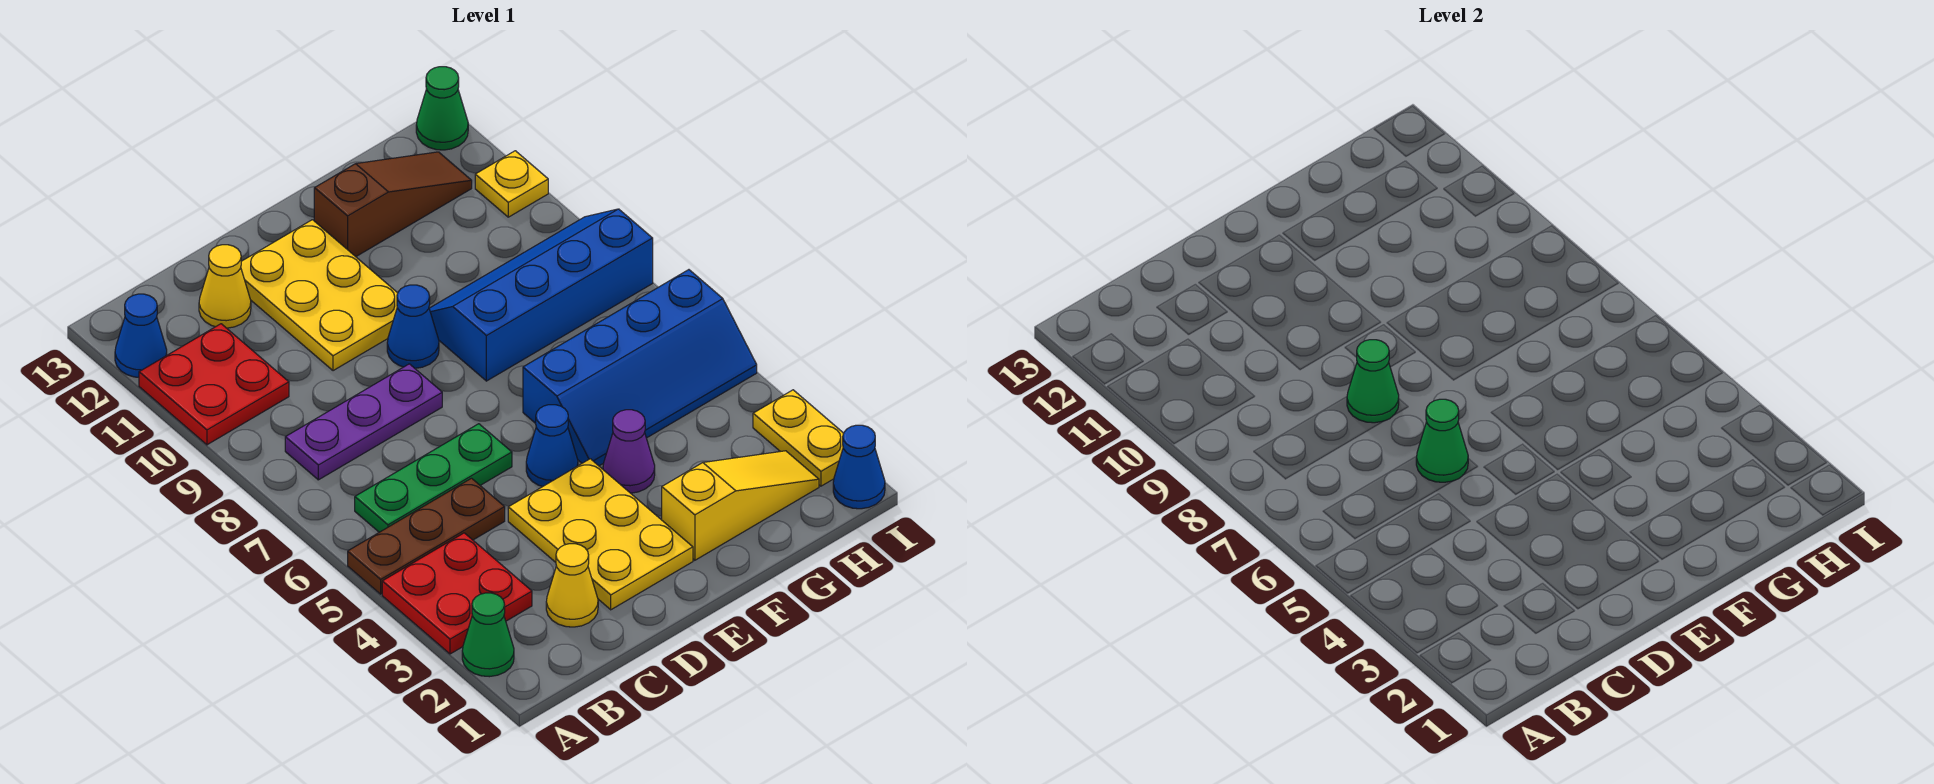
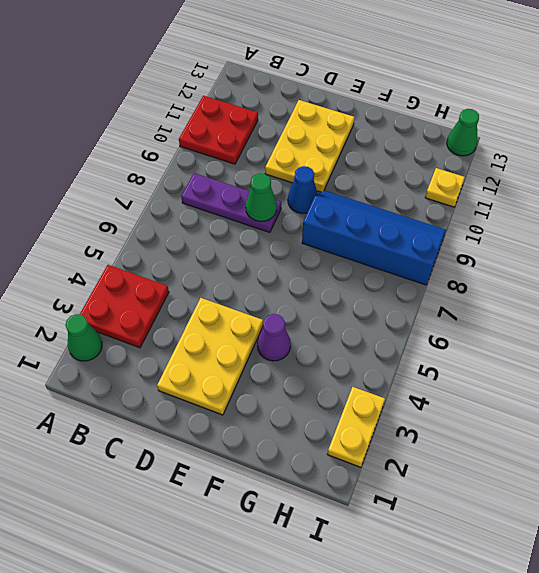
none -> brown plate A5:C5 level 1
none -> blue cone A12 level 1
none -> green plate B6:D6 level 1

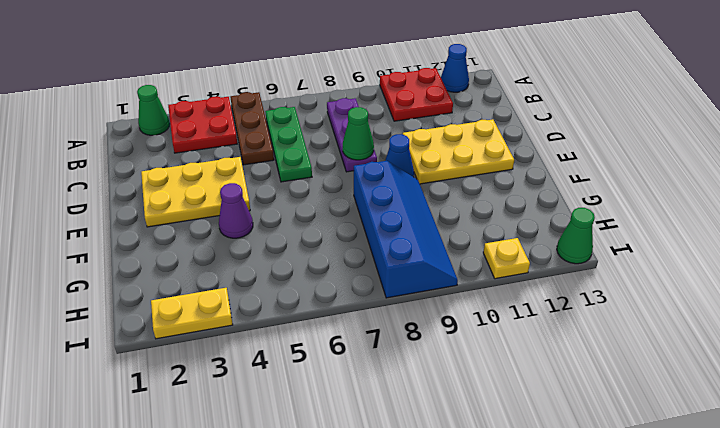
none -> yellow cone C2 level 1
none -> yellow cone C12 level 1
none -> blue cone E5 level 1

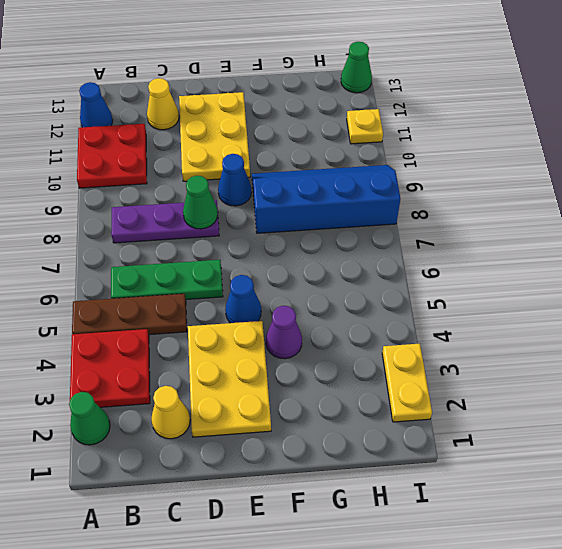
none -> yellow slope F2:H2 level 1 top F
none -> blue slope F5:I6 level 1 top 6
none -> brown slope F12:H12 level 1 top F

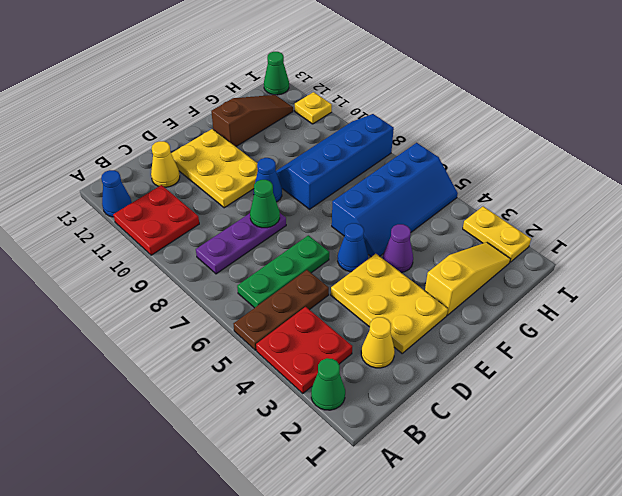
none -> blue cone I1 level 1
none -> green cone D6 level 2

